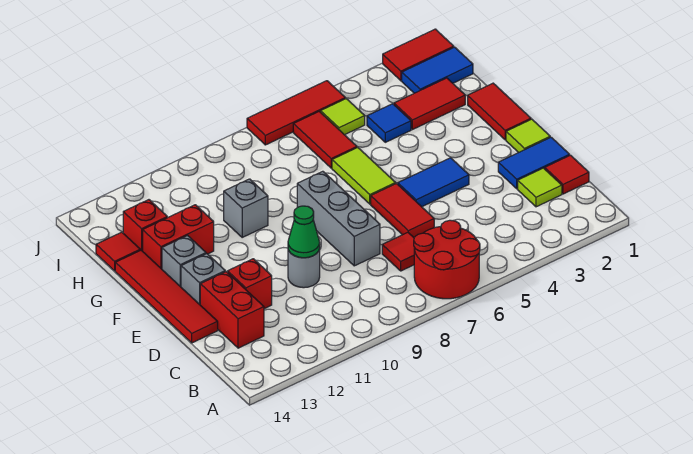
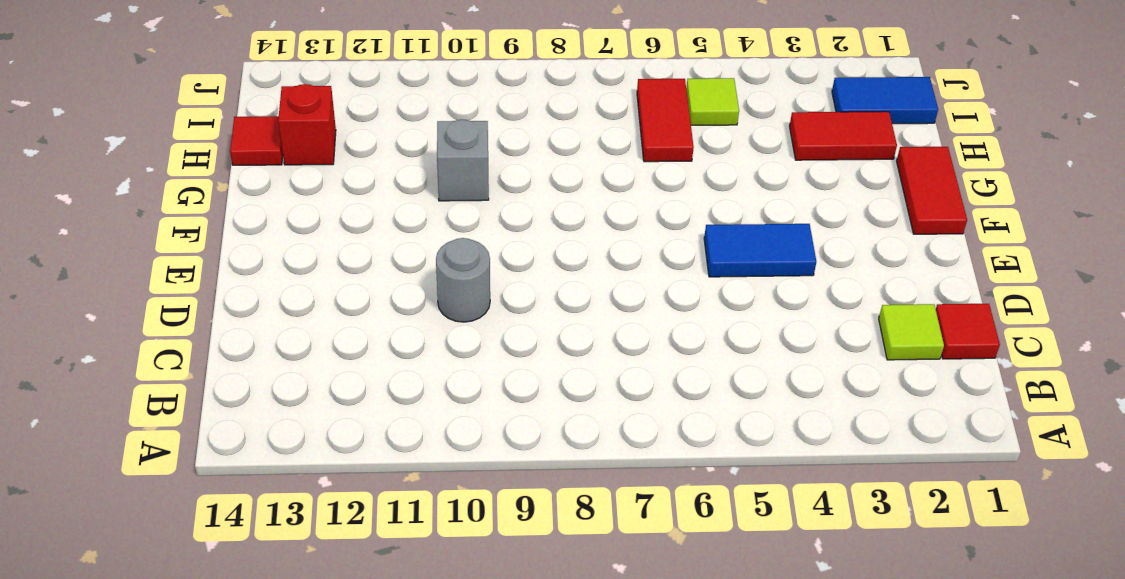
none -> red round brick A6:B7 level 1
none -> red tile C7 level 1
none -> red brick C13:D13 level 1

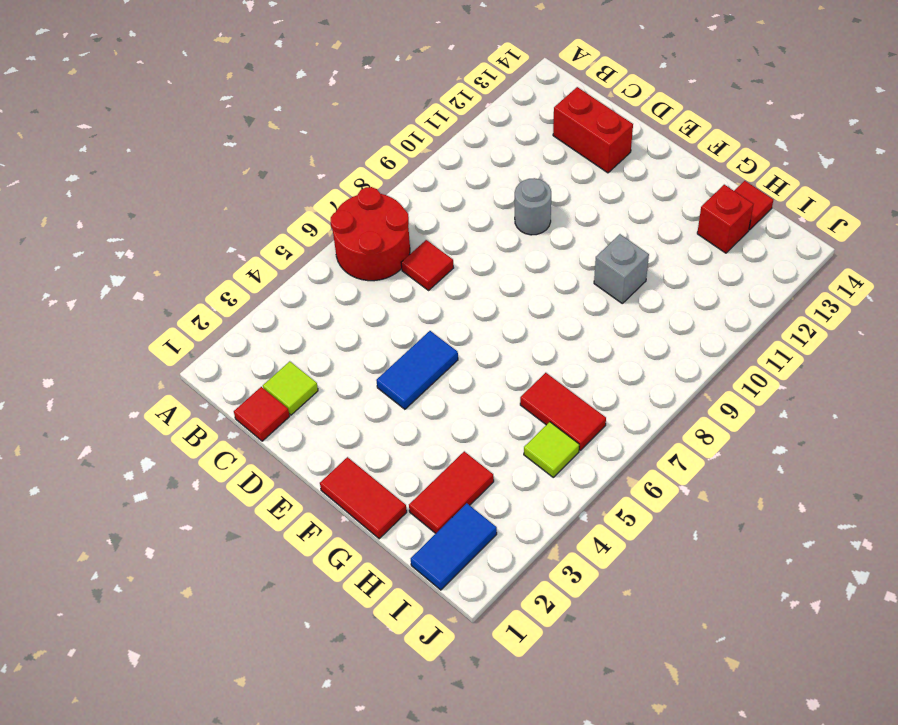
none -> blue tile D1:D2 level 1
none -> red tile D6:E6 level 1
none -> grey brick D8:F8 level 1

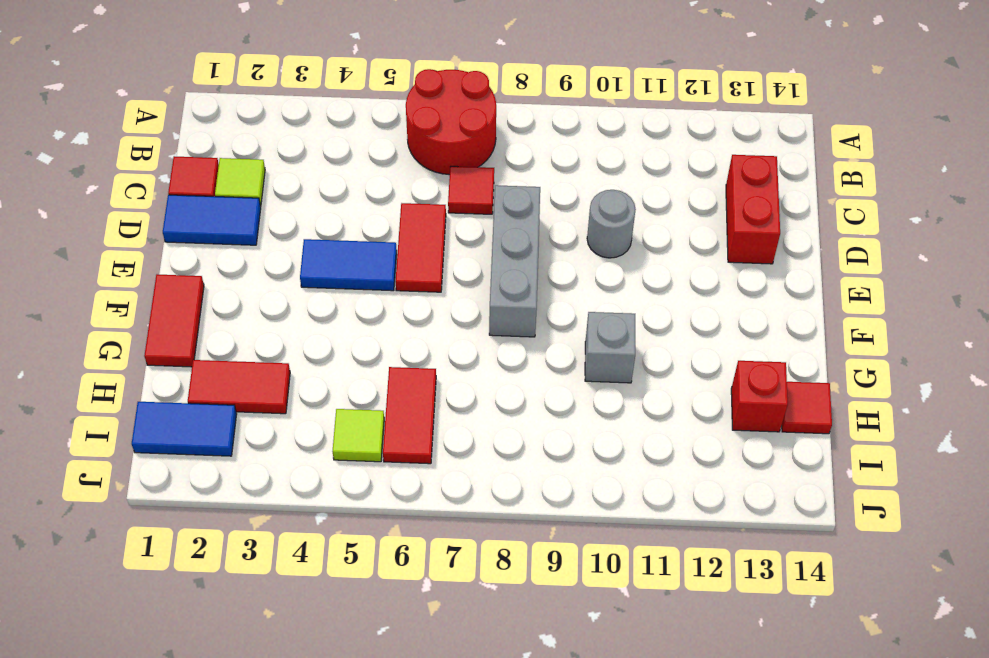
none -> red brick D12 level 1
none -> red tile D14:G14 level 1
none -> lime tile E1 level 1

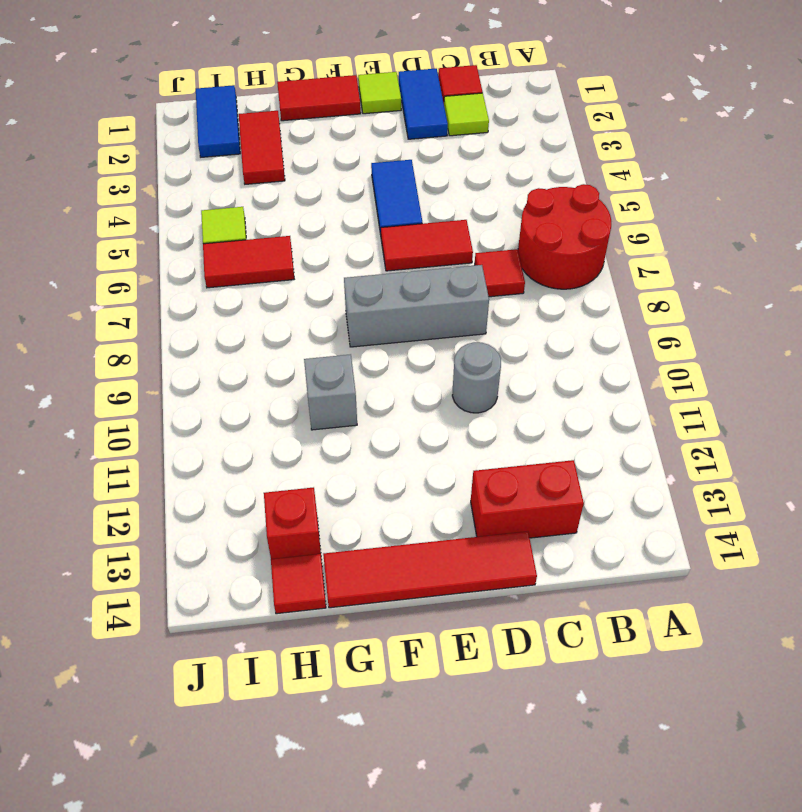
none -> red brick D12 level 1
none -> grey brick E13 level 1
none -> lime tile F6:G6 level 1

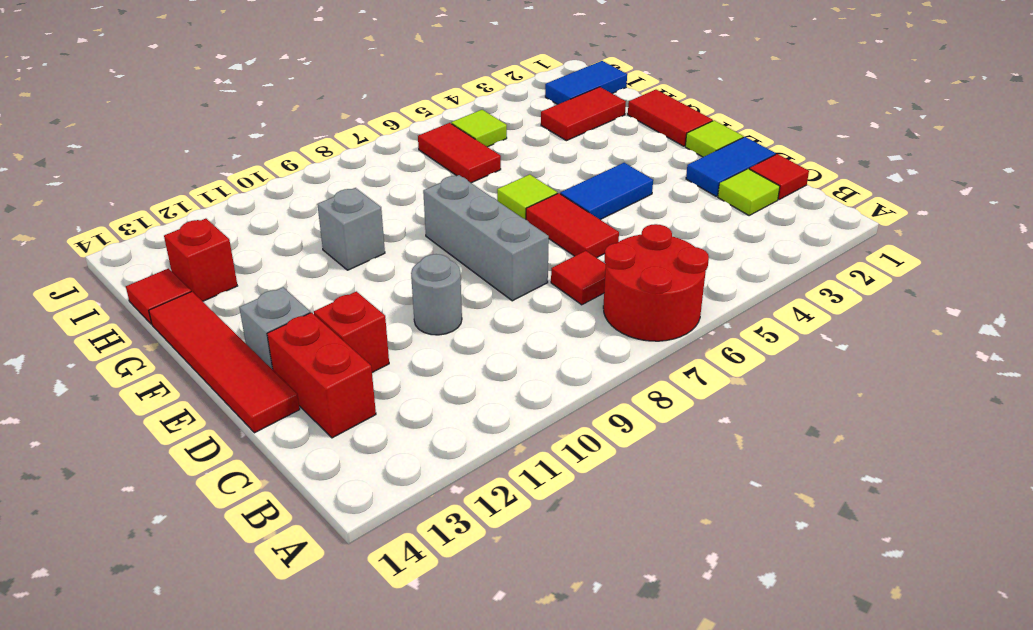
lime tile F6 level 1 -> lime tile F6:G6 level 1
none -> grey brick F13 level 1
none -> red brick G12:G13 level 1
none -> blue tile H4 level 1

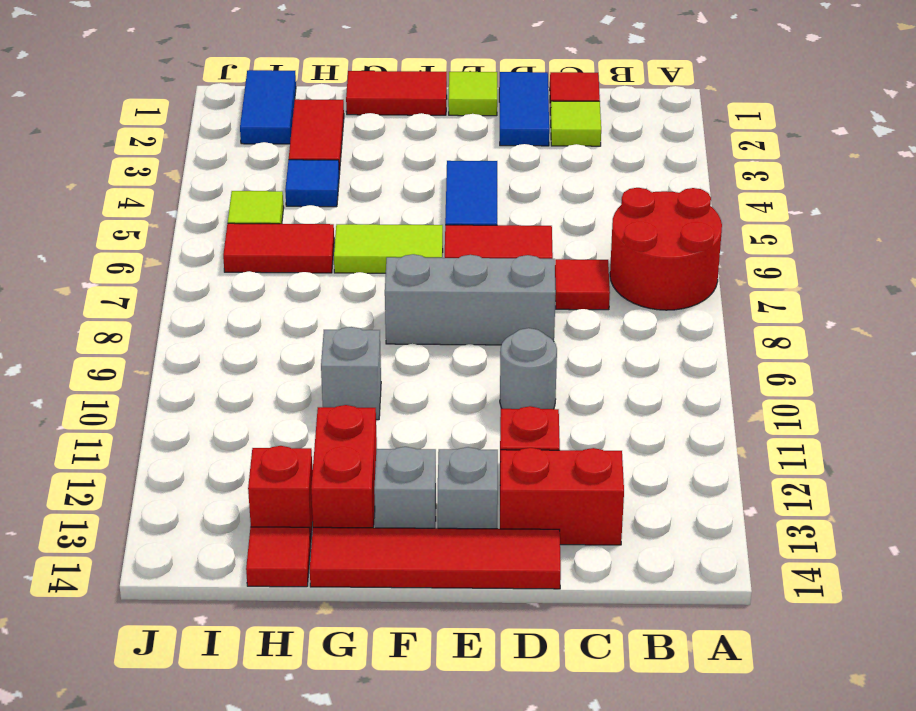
none -> red tile J1:J2 level 1
none -> red tile J5:J7 level 1
none -> green cone D10 level 2

